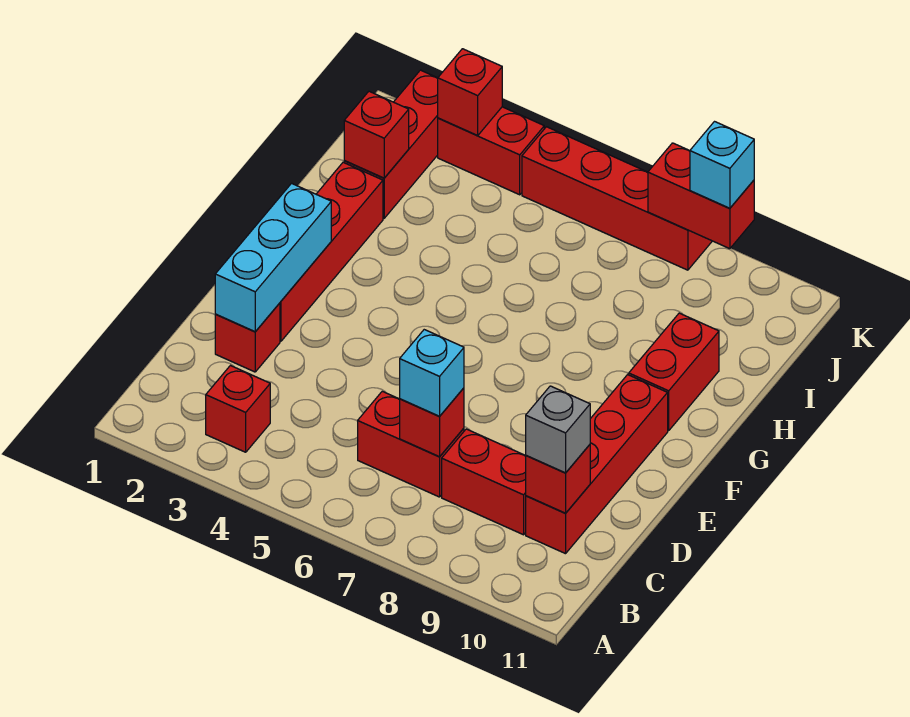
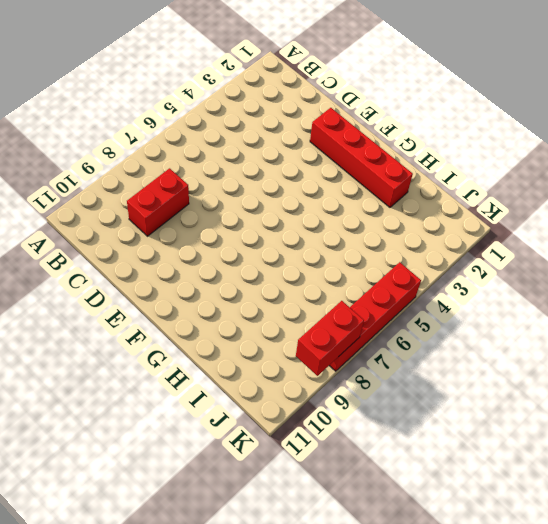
none -> red brick B3 level 1
none -> red brick C6:C7 level 1
none -> red brick C10:F10 level 1

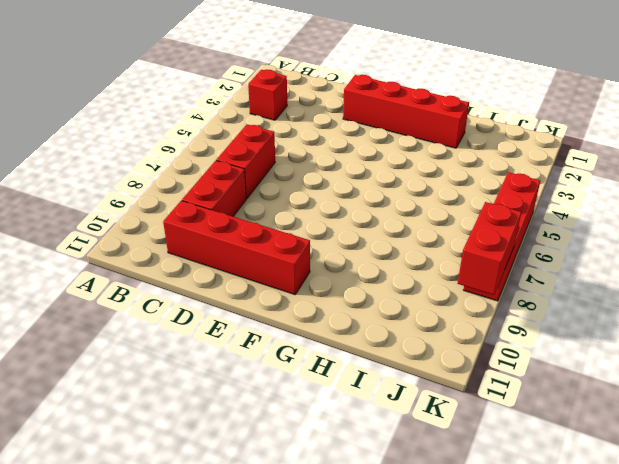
none -> red brick D2 level 1
none -> red brick G10:H10 level 1
none -> red brick I2:K2 level 1

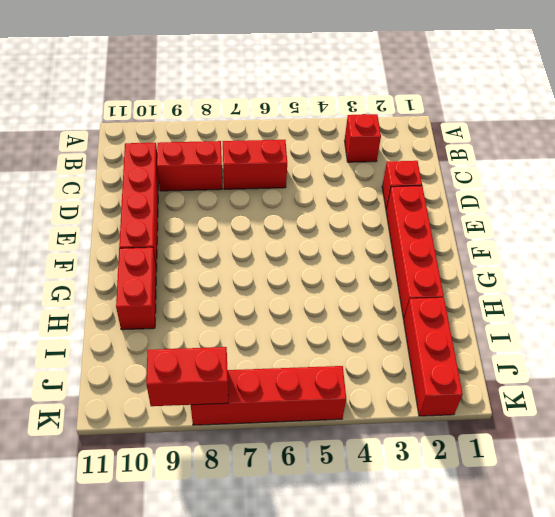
none -> red brick K3:K4 level 1
none -> red brick C7 level 2
none -> red brick C10 level 2

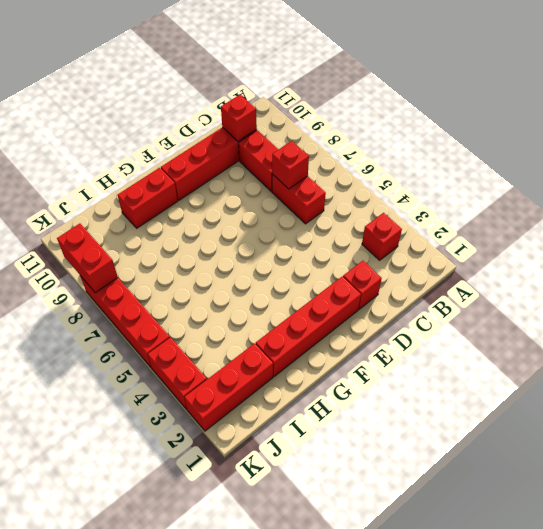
none -> cyan brick D2:F2 level 2
none -> red brick I2 level 2
none -> red brick K3 level 2

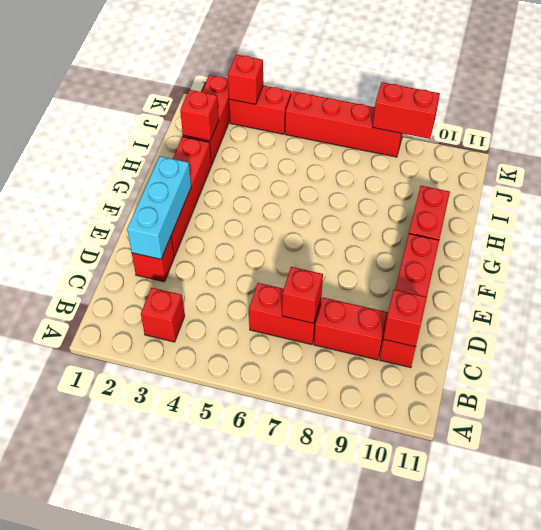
none -> cyan brick C7 level 3
none -> grey brick C10 level 3
none -> cyan brick K9 level 3

